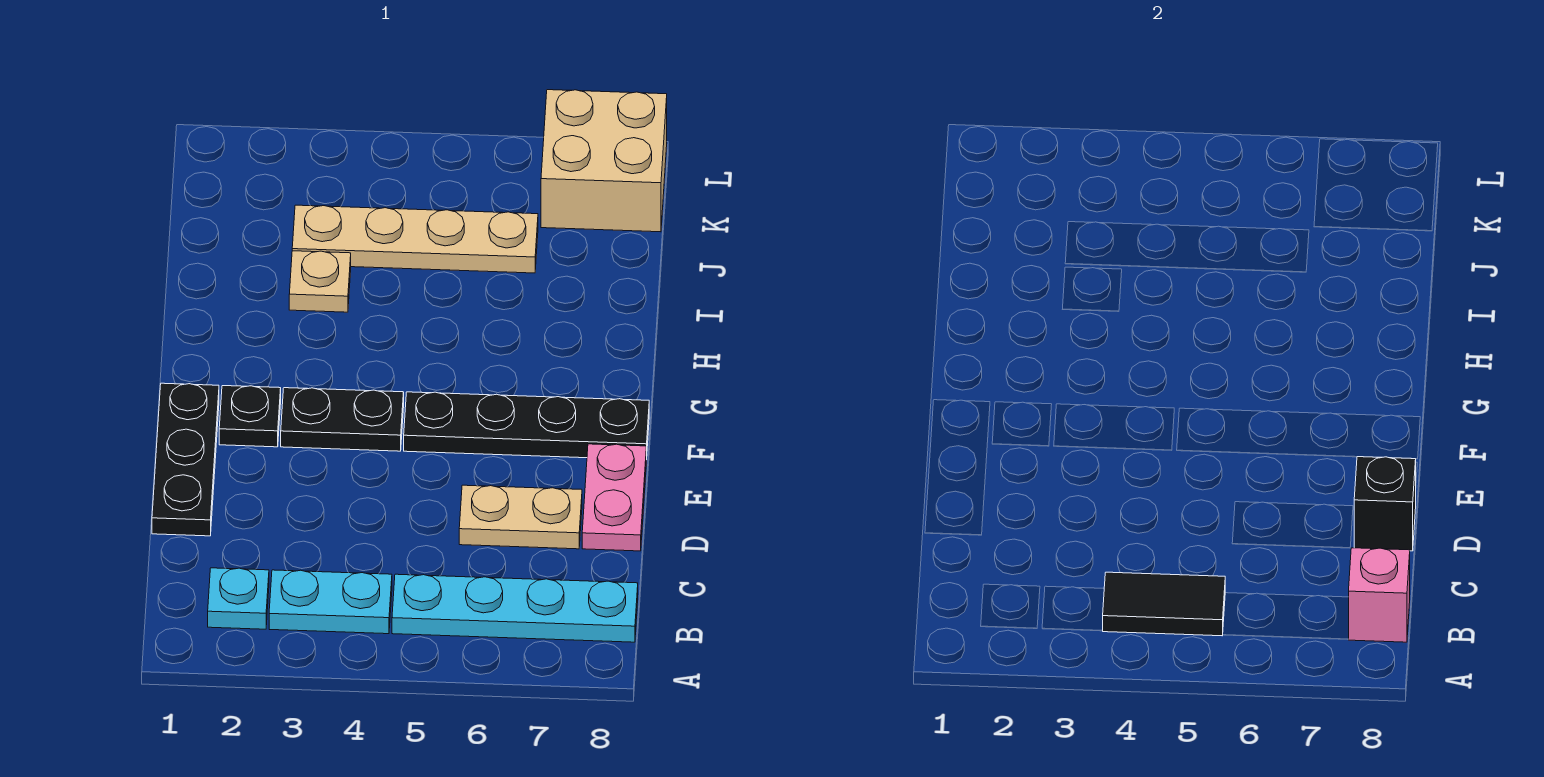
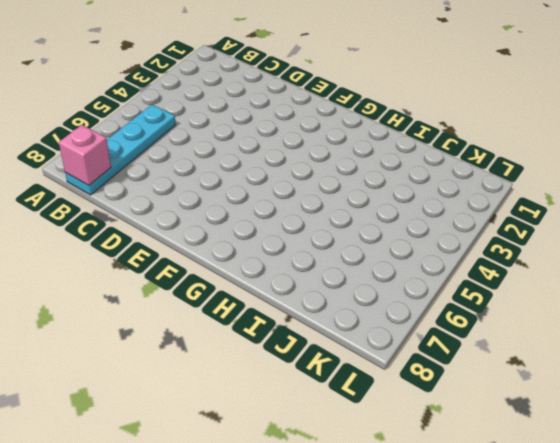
none -> cyan plate B2 level 1
none -> cyan plate B3:B4 level 1
none -> black plate D1:F1 level 1

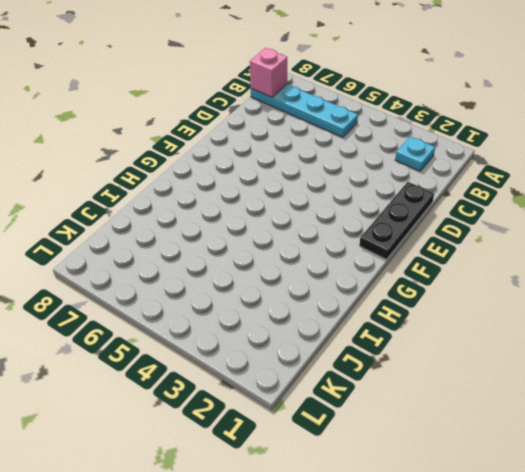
none -> cyan plate B3:B4 level 1
none -> tan plate D6:D7 level 1
none -> pink plate D8:E8 level 1

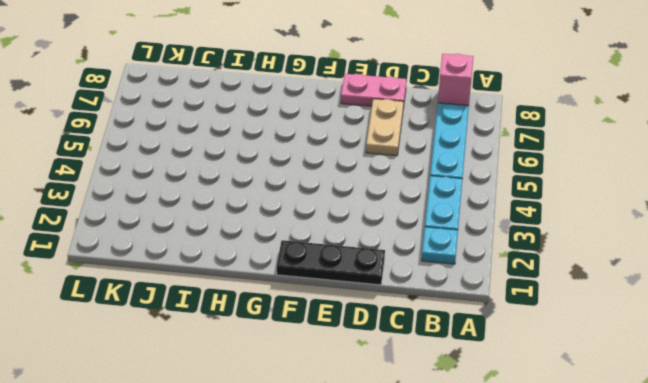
none -> black plate F2 level 1
none -> black plate F3:F4 level 1
none -> black plate F5:F8 level 1

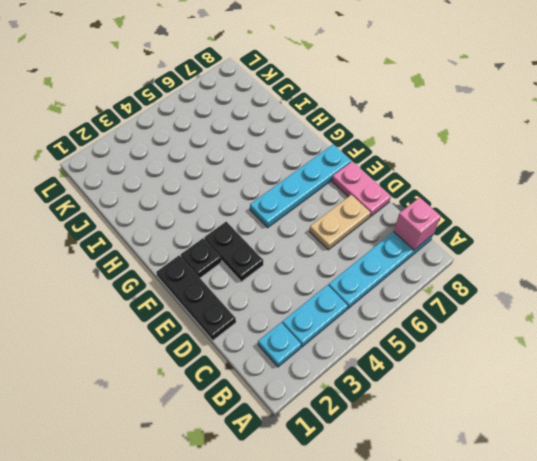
black plate E3:F3 level 1 -> black plate F3:F4 level 1
cyan plate F5:F8 level 1 -> black plate F5:F8 level 1
none -> tan plate I3 level 1
none -> tan plate J3:J6 level 1
none -> tan brick K7:L8 level 1

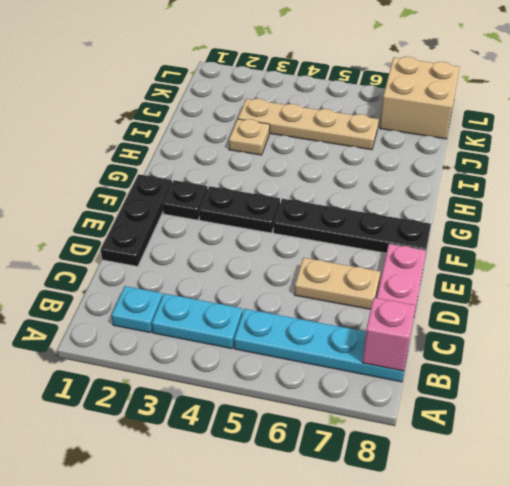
none -> black tile B4:B5 level 2
none -> black brick D8 level 2

